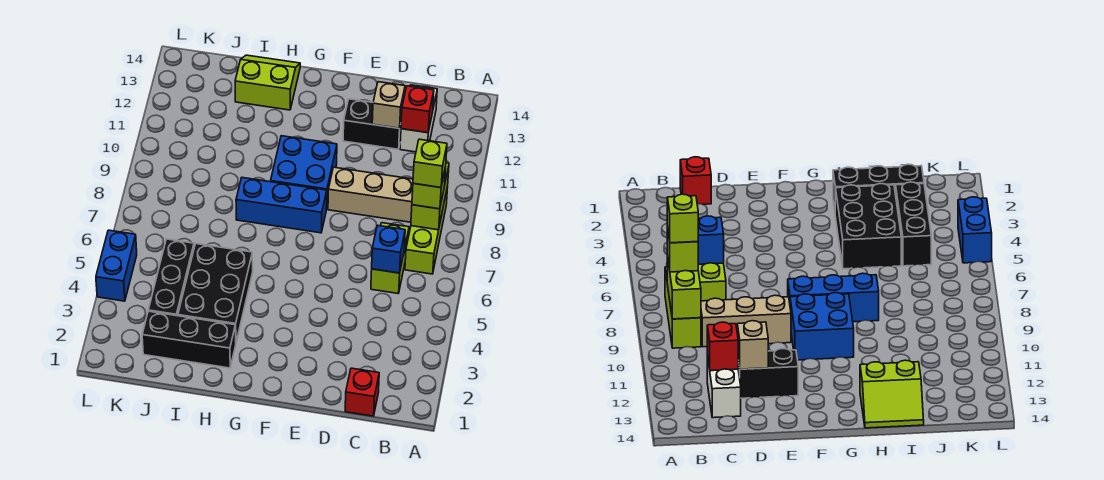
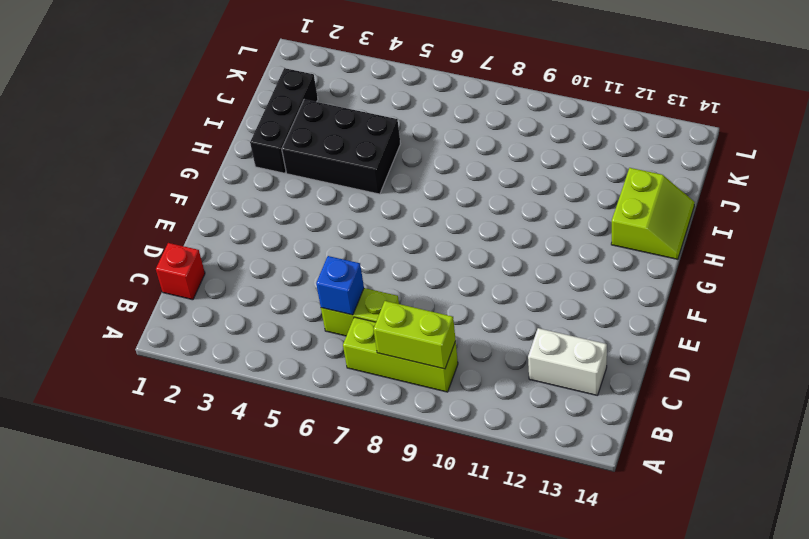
none -> tan brick C9:E9 level 1
none -> black brick D12:E12 level 1
none -> blue brick F8:H8 level 1

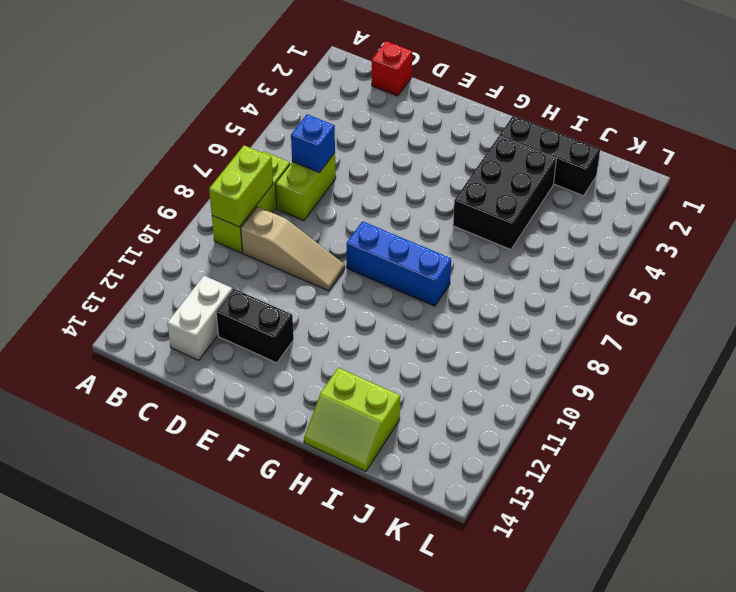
tan slope C9:E9 level 1 top C -> tan brick C9:E9 level 1
none -> blue brick F9:G10 level 1
none -> black brick J3:J5 level 1
none -> blue brick L4:L5 level 1

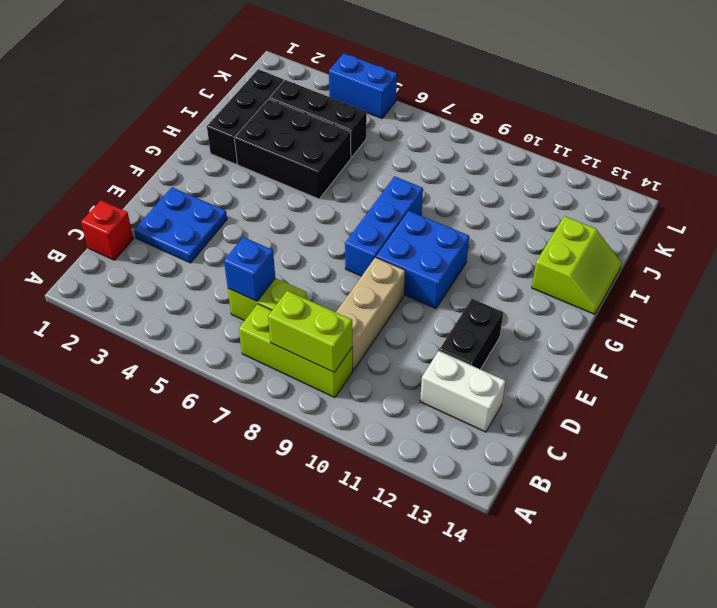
blue plate D2:E3 level 1 -> none
none -> red brick C12 level 2
none -> tan brick D12 level 2
none -> lime brick B8 level 3

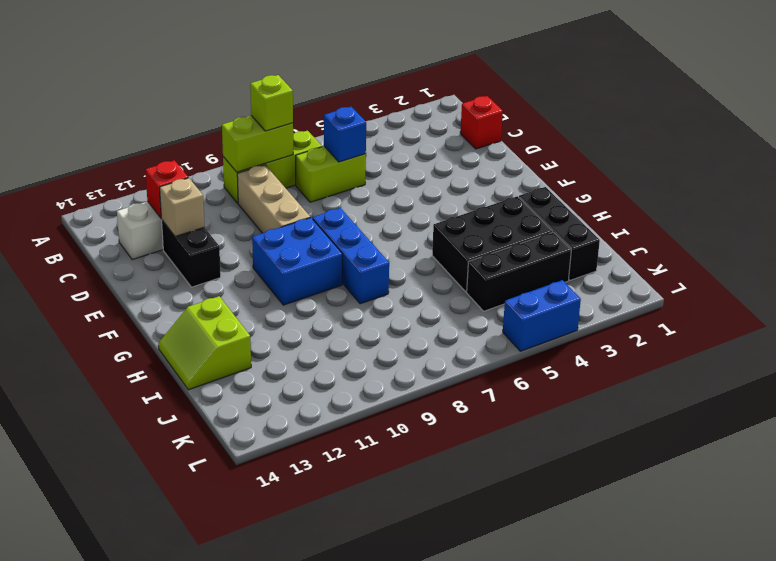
none -> lime brick B8 level 4

